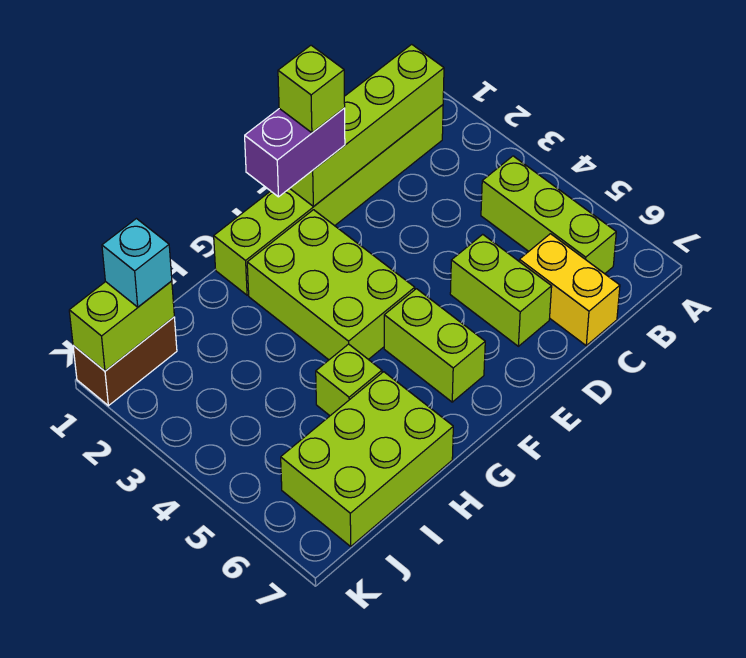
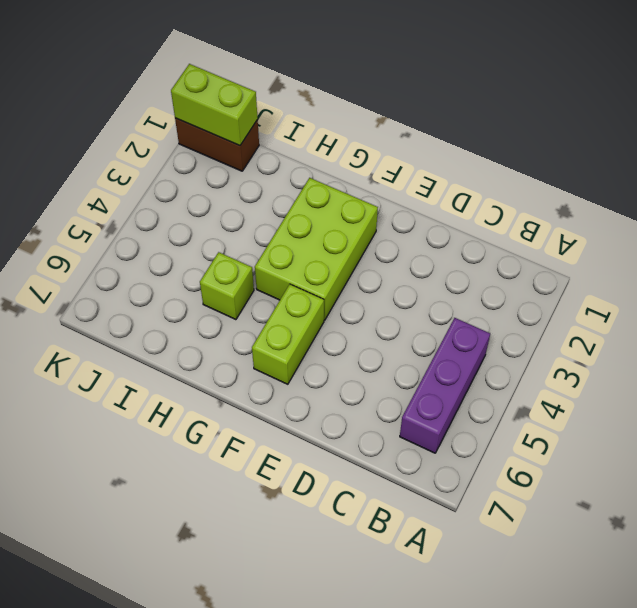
purple brick B4:B6 level 1 -> lime brick B4:B6 level 1
none -> lime brick B1:G1 level 1
none -> yellow brick C6:C7 level 1
none -> lime brick D5:D6 level 1

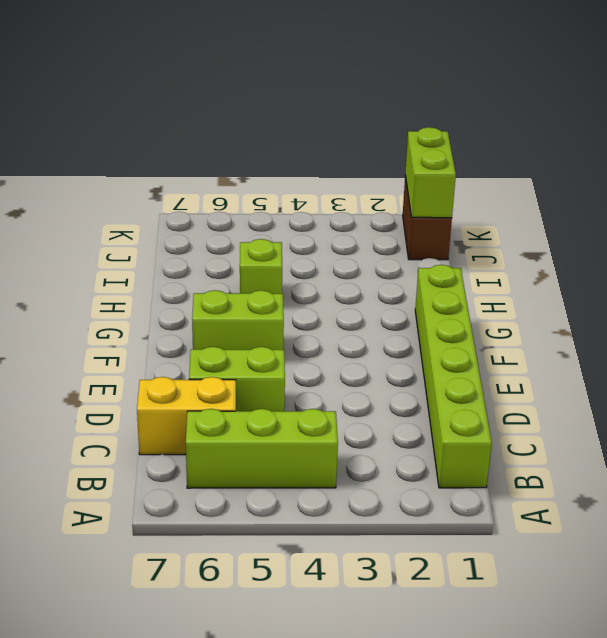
none -> lime brick F2:G4 level 1
none -> lime brick H6:J7 level 1
none -> lime brick B1:E1 level 2

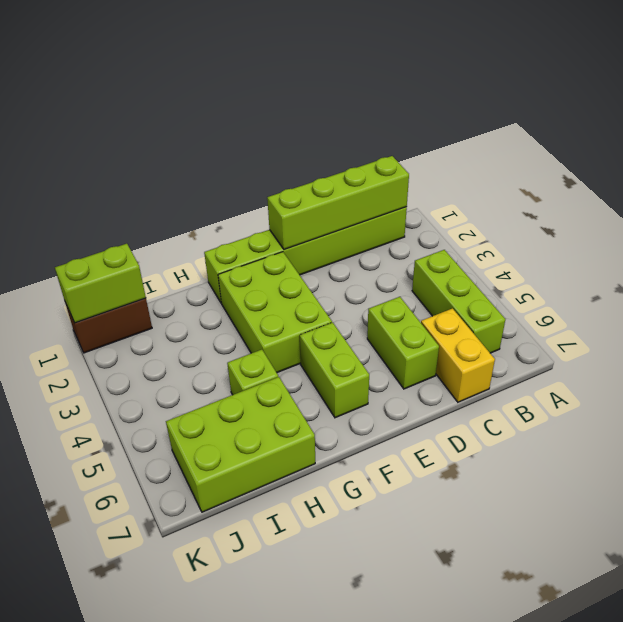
none -> purple brick E1:F1 level 3
none -> cyan brick J1 level 3
none -> lime brick E1 level 4

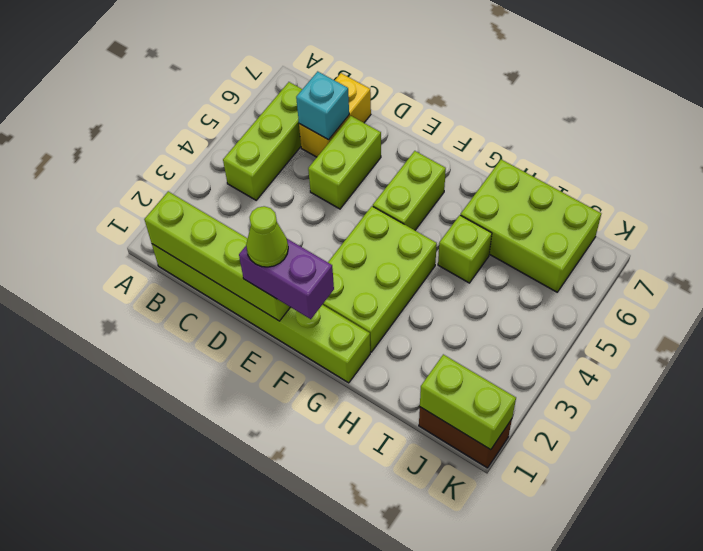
cyan brick C6 level 2 -> cyan brick J1 level 3
lime cone E1 level 4 -> lime brick E1 level 4

